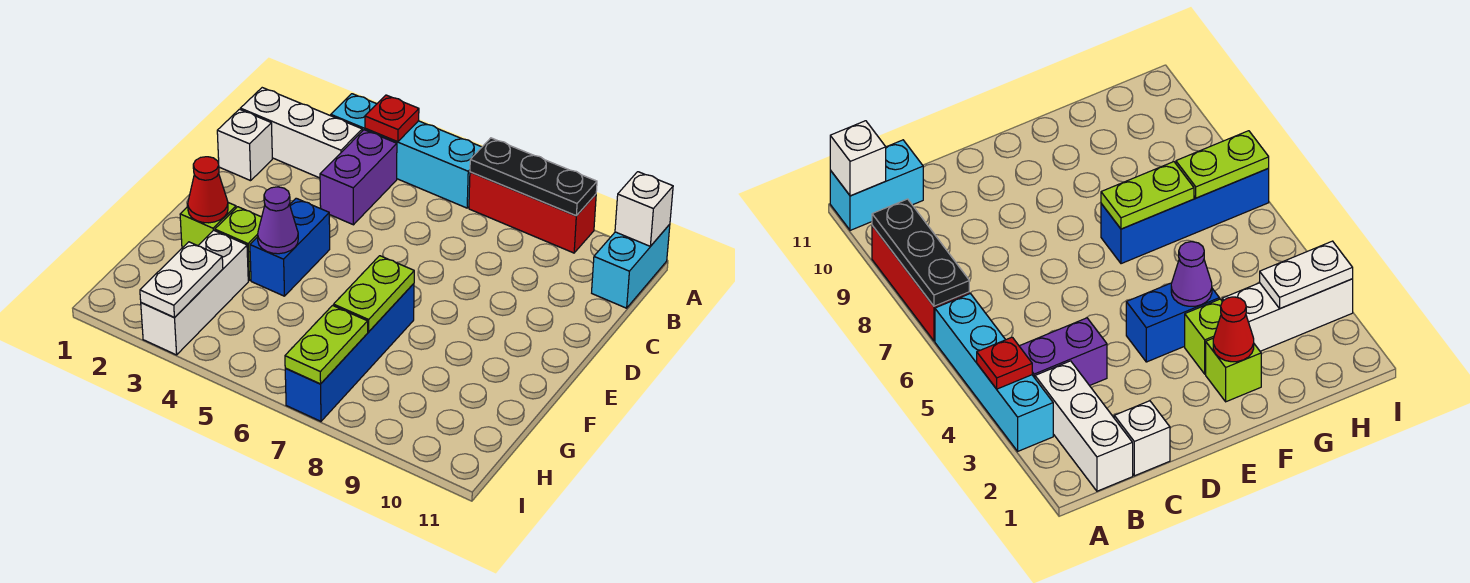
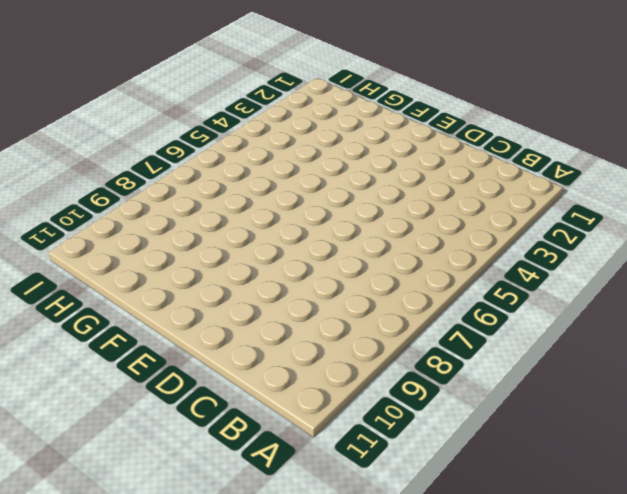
none -> cyan brick A3:A6 level 1
none -> red brick A7:A9 level 1
none -> cyan brick A11:B11 level 1

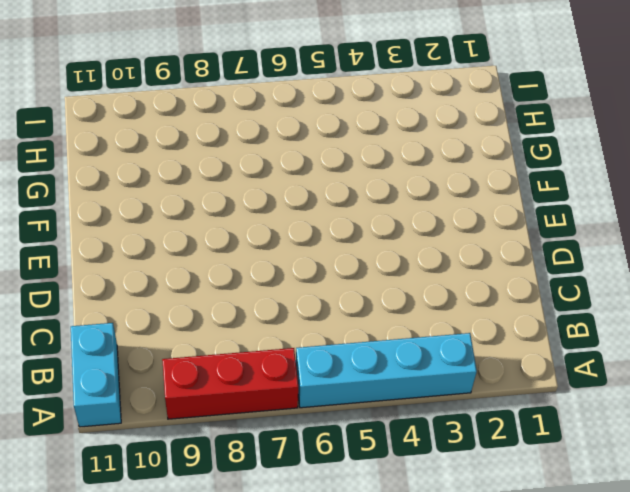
none -> white brick B1:B3 level 1
none -> purple brick B4:C4 level 1
none -> white brick C1 level 1

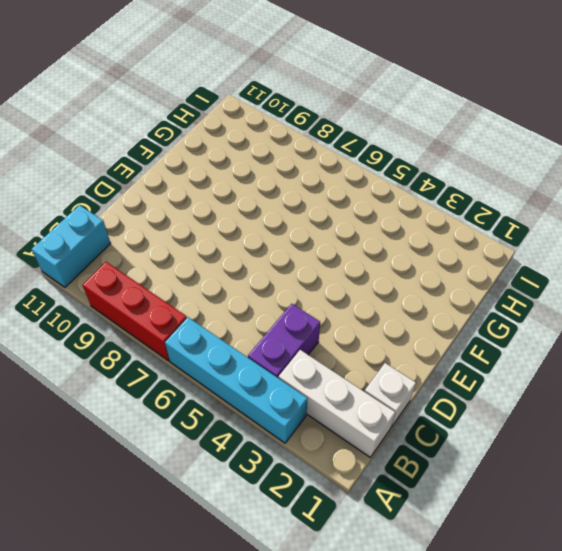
none -> blue brick E4:F4 level 1
none -> lime brick F2 level 1
none -> lime brick F3 level 1

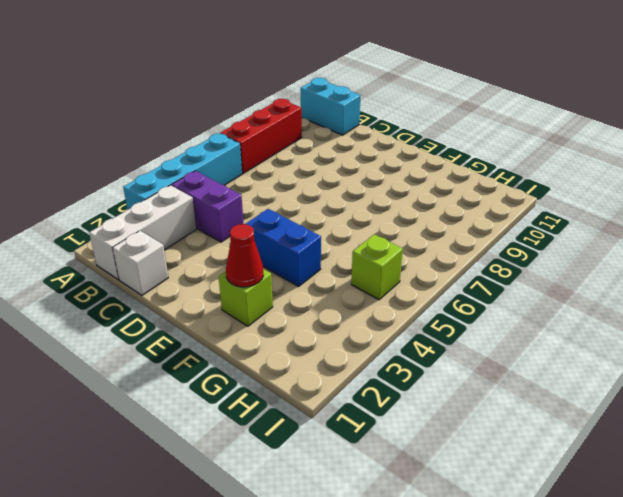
lime brick H5 level 1 -> lime brick F3 level 1
none -> blue brick F7:I7 level 1
none -> white brick G3:I3 level 1
none -> red plate A4 level 2

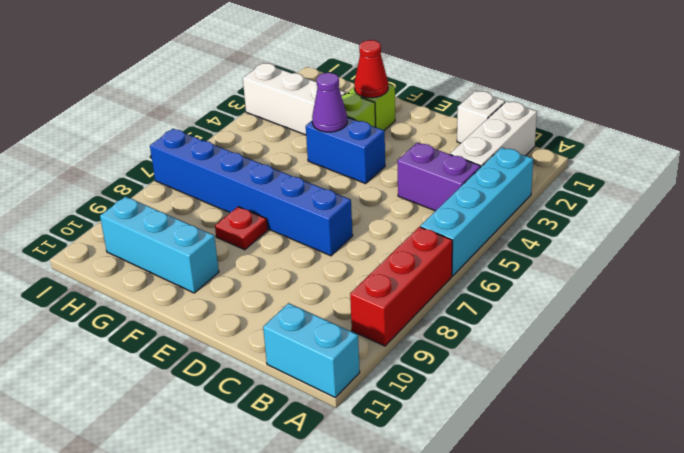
blue brick D7:I7 level 1 -> blue brick F7:I7 level 1
red plate F8 level 1 -> red plate A4 level 2
cyan brick F10:H10 level 1 -> none
none -> black plate A7:A9 level 2
none -> white brick A11 level 2
none -> lime plate F7:G7 level 2

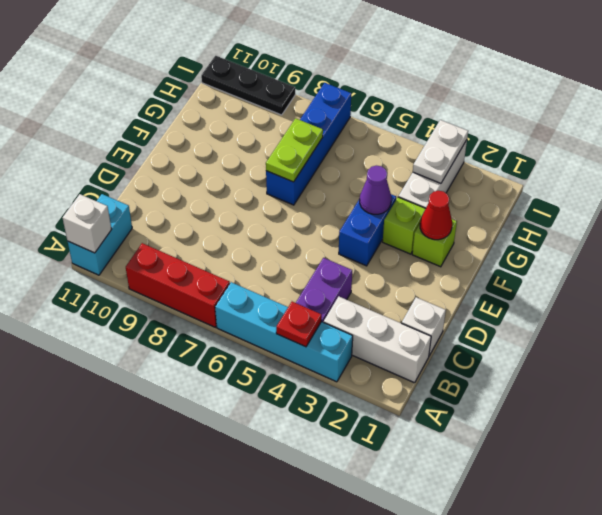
black plate I9:I11 level 1 -> black plate A7:A9 level 2
none -> lime plate H7:I7 level 2

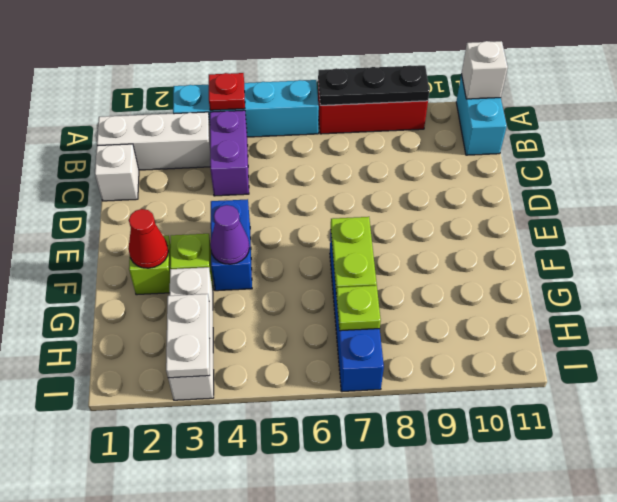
lime plate H7 level 2 -> lime plate H7:I7 level 2

